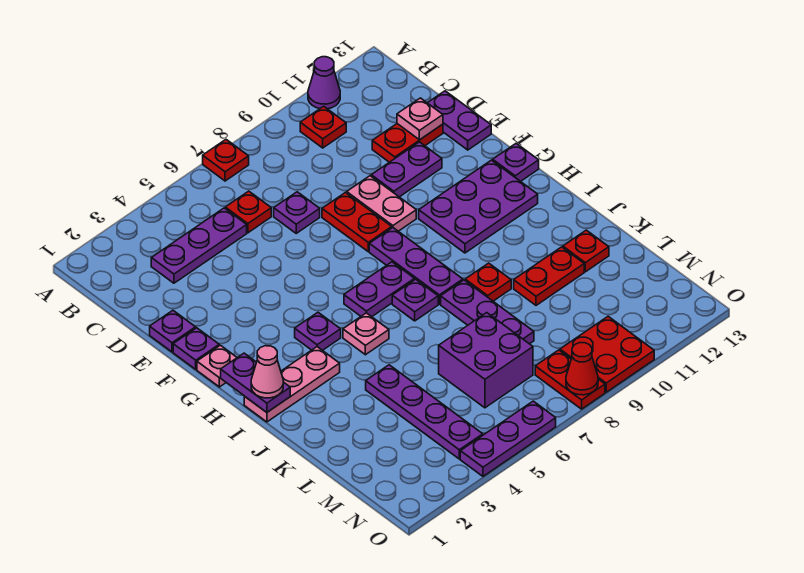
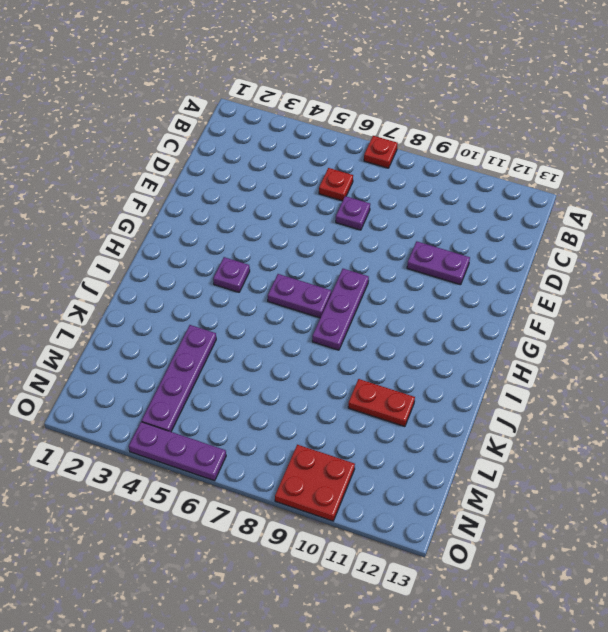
none -> purple cone A11 level 1
none -> red plate B10 level 1
none -> purple plate C3:C5 level 1
none -> red plate D11:D12 level 1

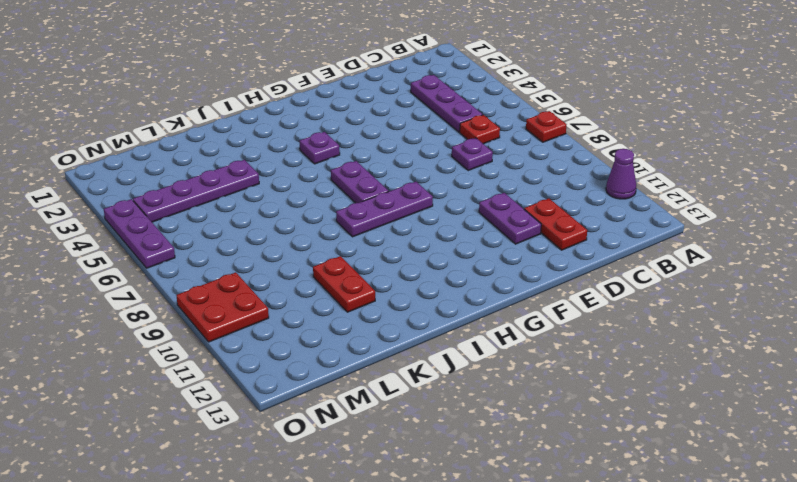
none -> red plate B10 level 1
none -> purple plate D13:E13 level 1
none -> purple plate E1 level 1
none -> red plate E8:F8 level 1

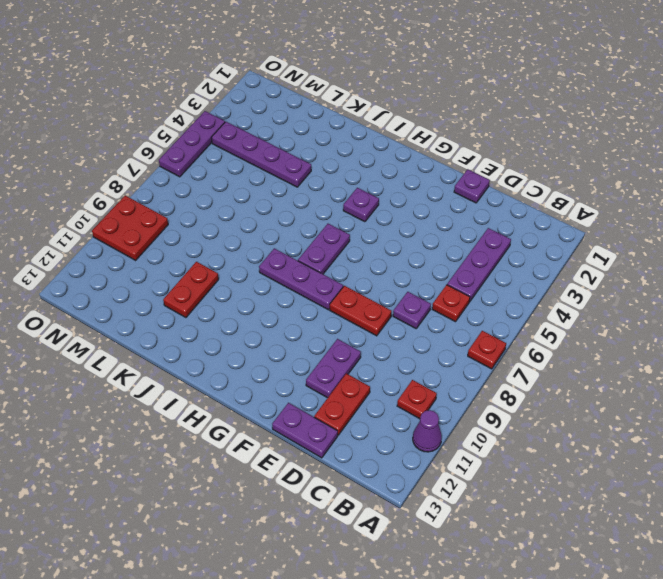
none -> pink plate E9:F9 level 1
none -> purple plate F1 level 1
none -> pink plate G1 level 1
none -> purple plate G10:H12 level 1

